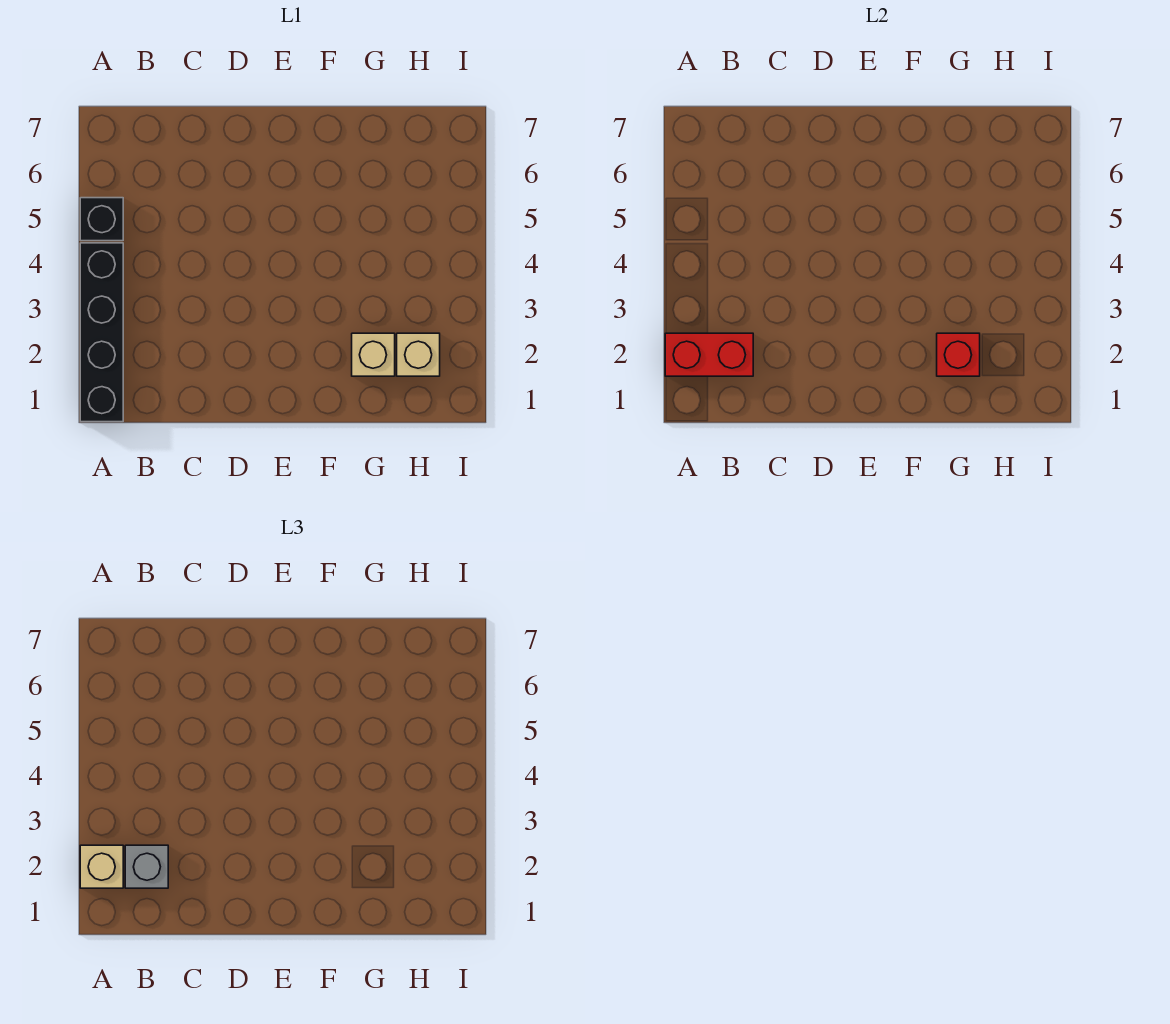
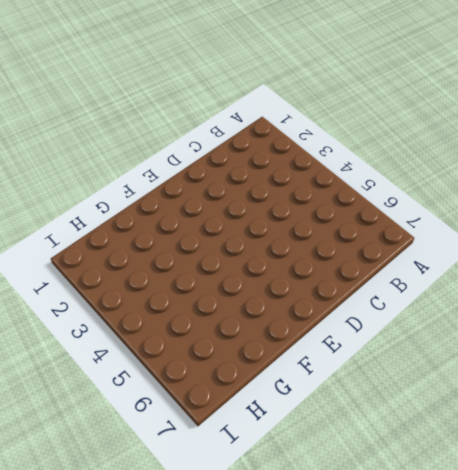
none -> black brick A1:A4 level 1
none -> black brick A5 level 1

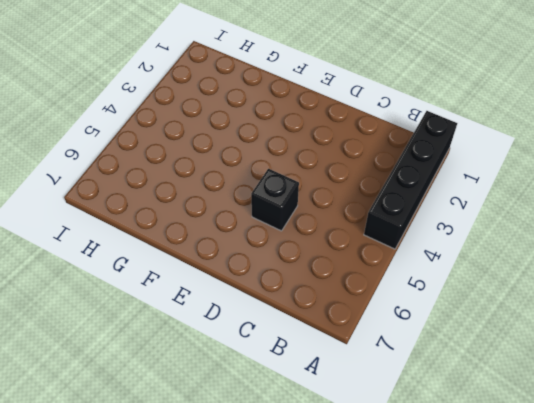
black brick D5 level 1 -> black brick A5 level 1
none -> tan brick G2 level 1
none -> tan brick H2 level 1

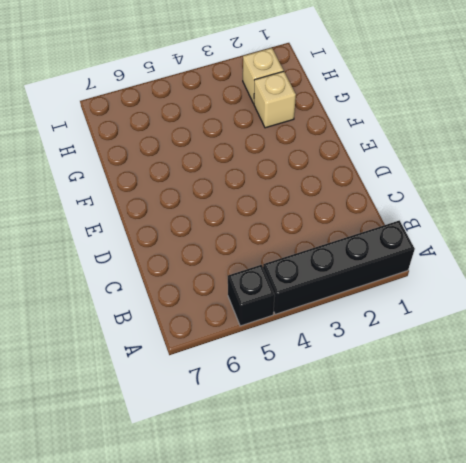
none -> red brick A2:B2 level 2
none -> red brick G2 level 2

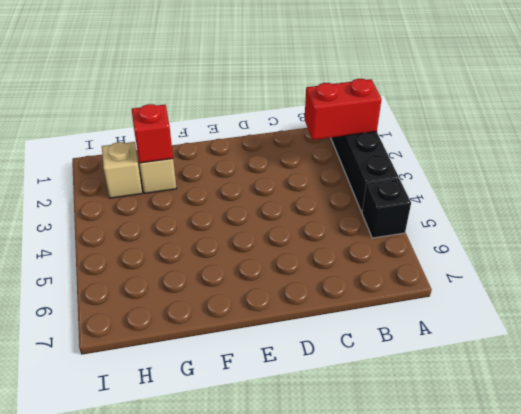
none -> tan brick A2 level 3
none -> grey brick B2 level 3

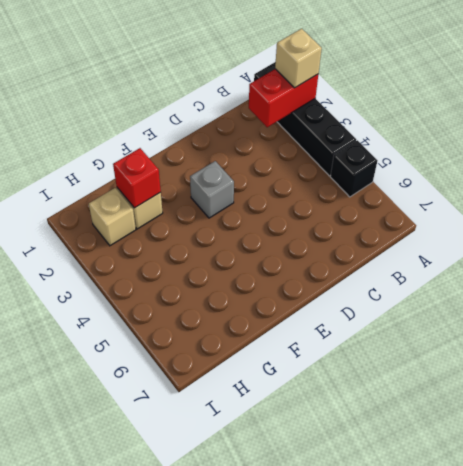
grey brick E3 level 1 -> grey brick B2 level 3

